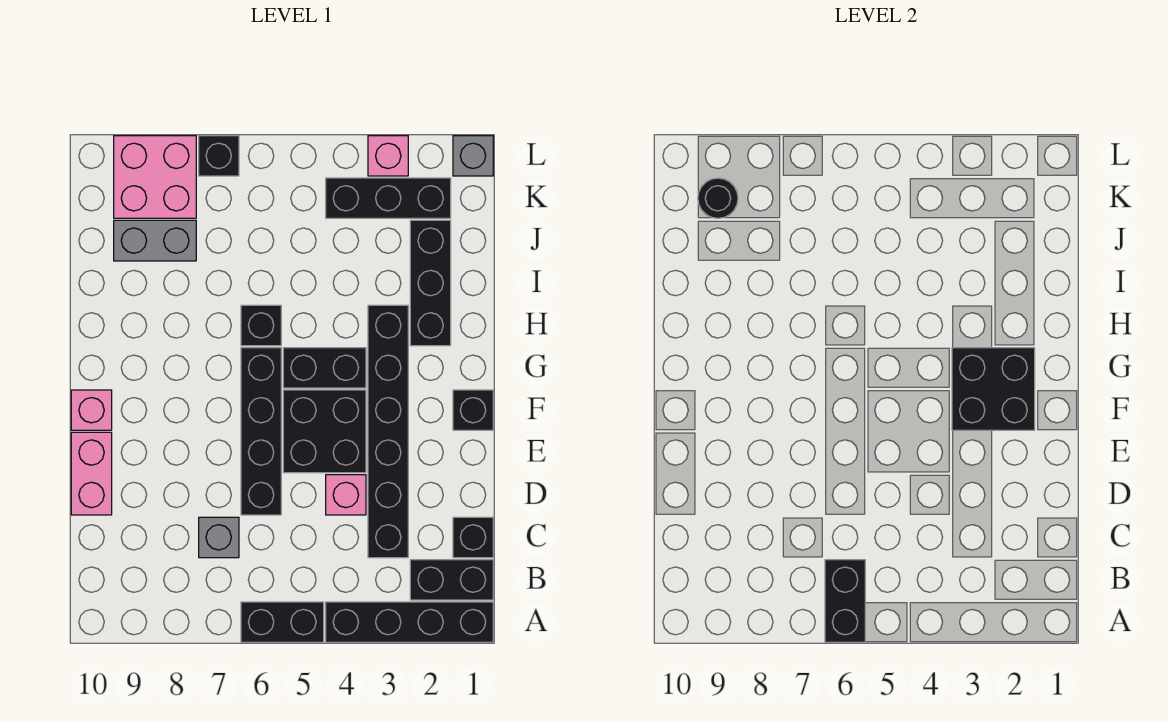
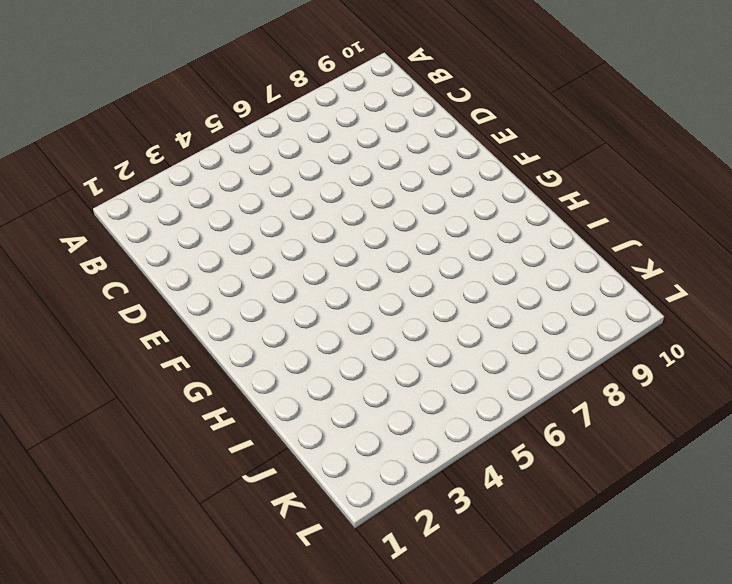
none -> black brick A1:A4 level 1
none -> black brick A5:A6 level 1
none -> black brick B1:B2 level 1

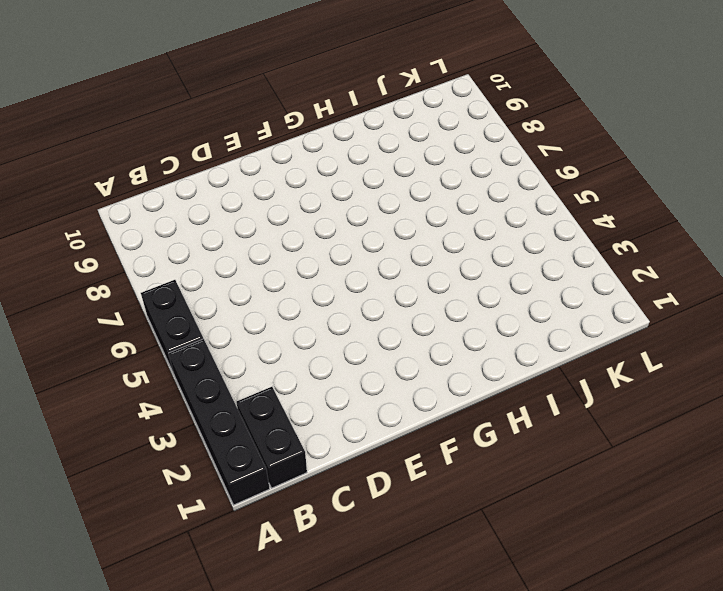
none -> black brick C1 level 1
none -> black brick C3:H3 level 1
none -> grey brick C7 level 1

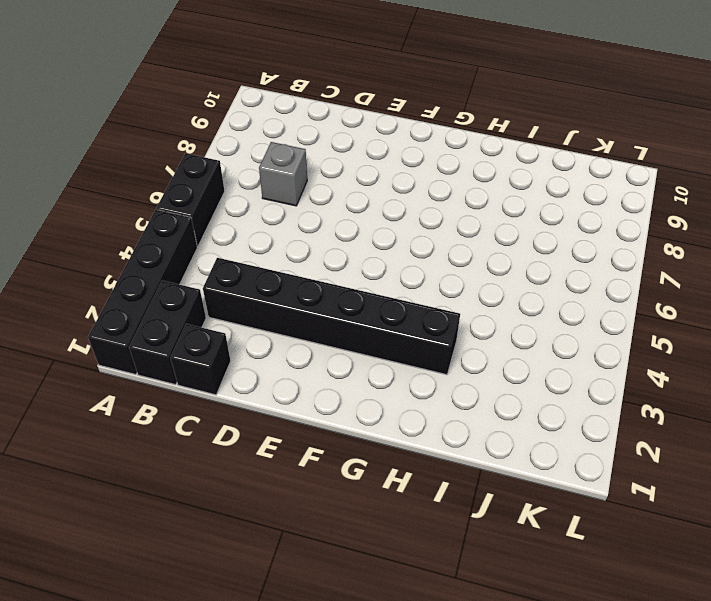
none -> pink brick D4 level 1
none -> black brick D6:G6 level 1
none -> pink brick D10:E10 level 1

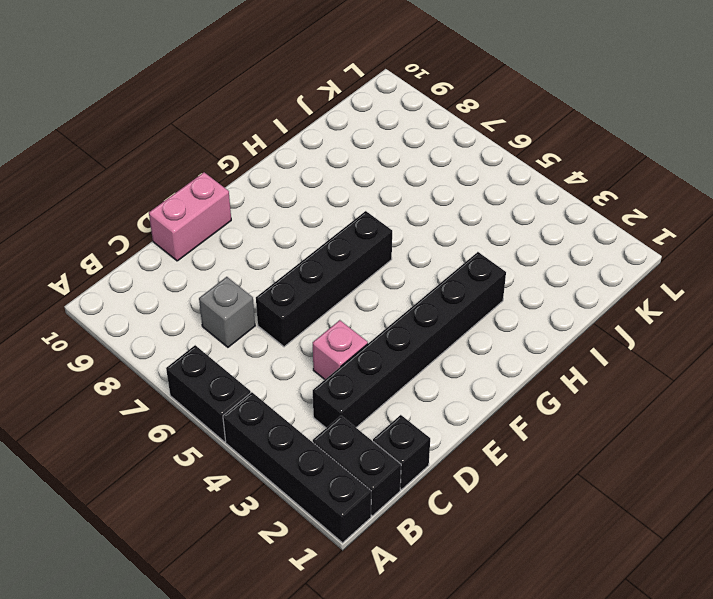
none -> black brick E4:F5 level 1
none -> black brick F1 level 1
none -> pink brick F10 level 1

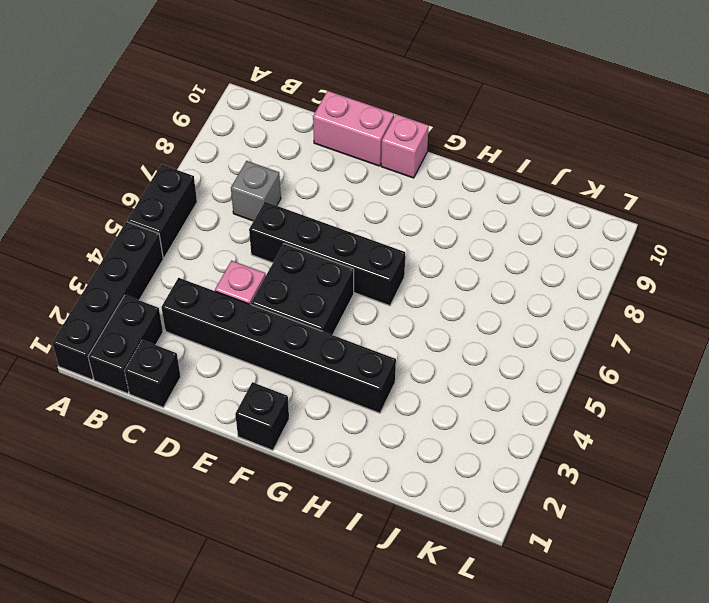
none -> black brick G4:G5 level 1
none -> black brick H2:J2 level 1
none -> black brick H6 level 1

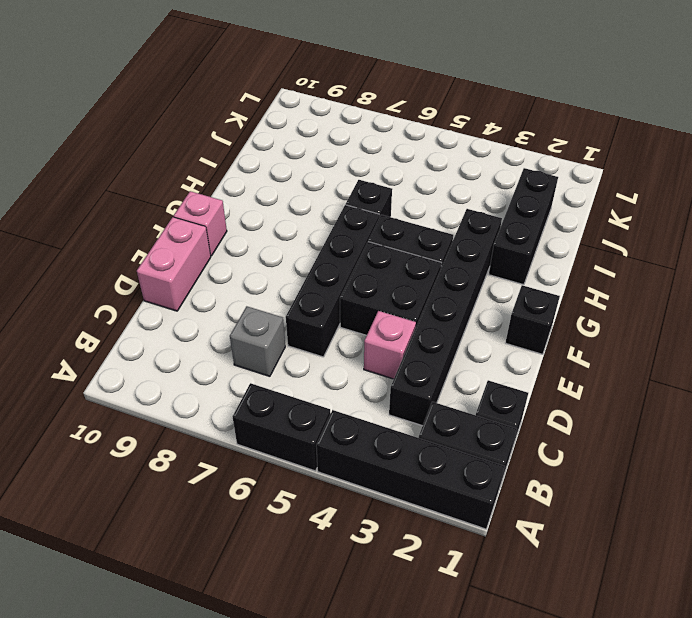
none -> grey brick J8:J9 level 1
none -> black brick K2:K4 level 1
none -> pink brick K8:L9 level 1

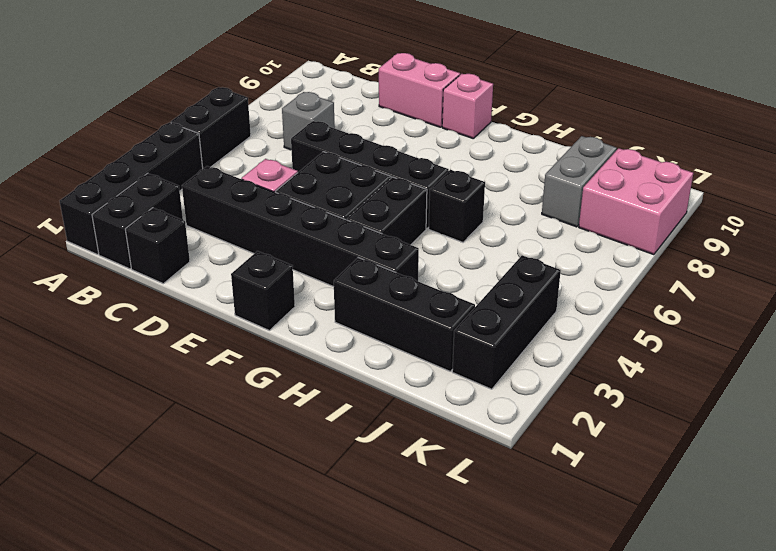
none -> grey brick L1 level 1
none -> pink brick L3 level 1
none -> black brick L7 level 1

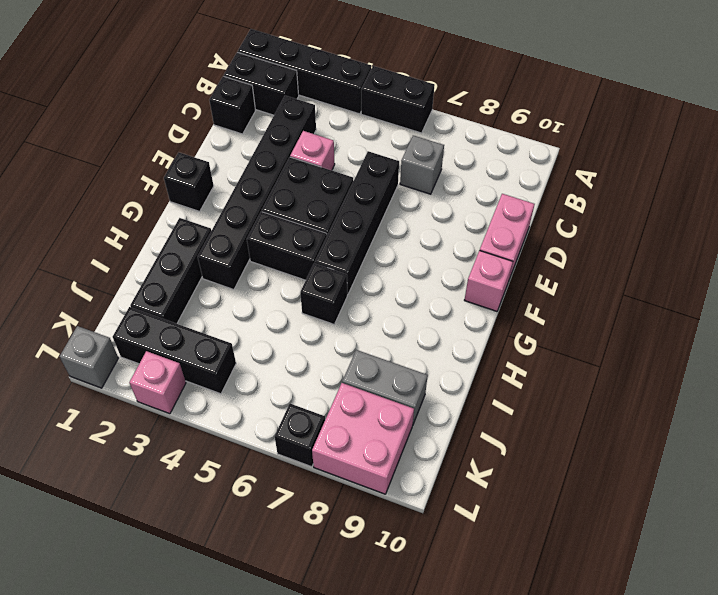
none -> black brick A6:B6 level 2
none -> black brick F2:G3 level 2
none -> black round brick K9 level 2

